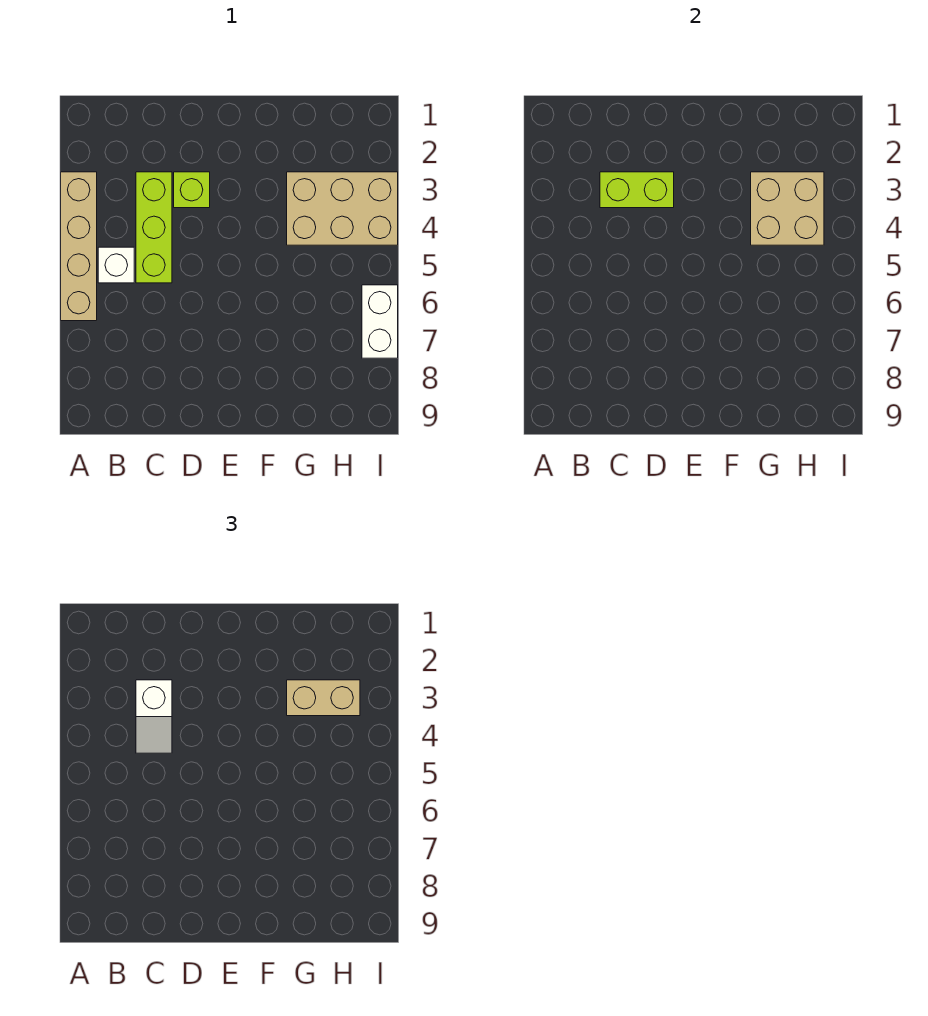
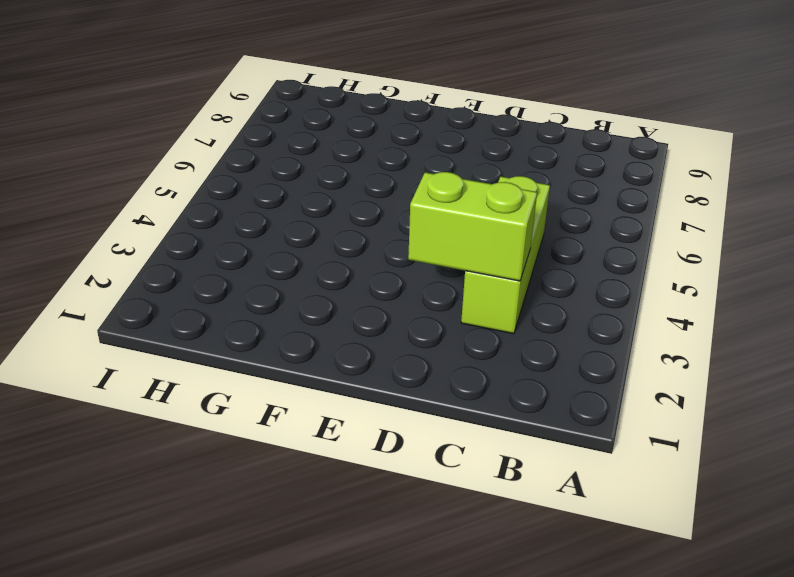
none -> tan brick A3:A6 level 1
none -> white brick B5 level 1

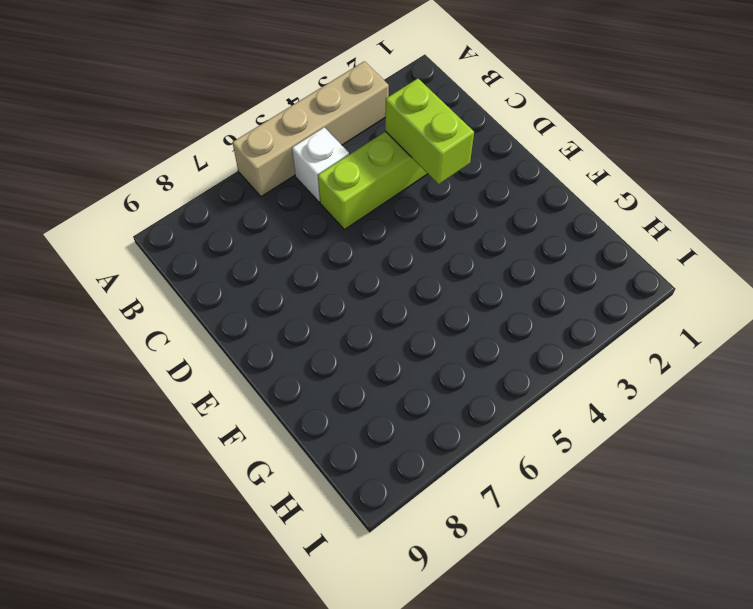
none -> lime brick D3 level 1
none -> tan brick G3:I4 level 1

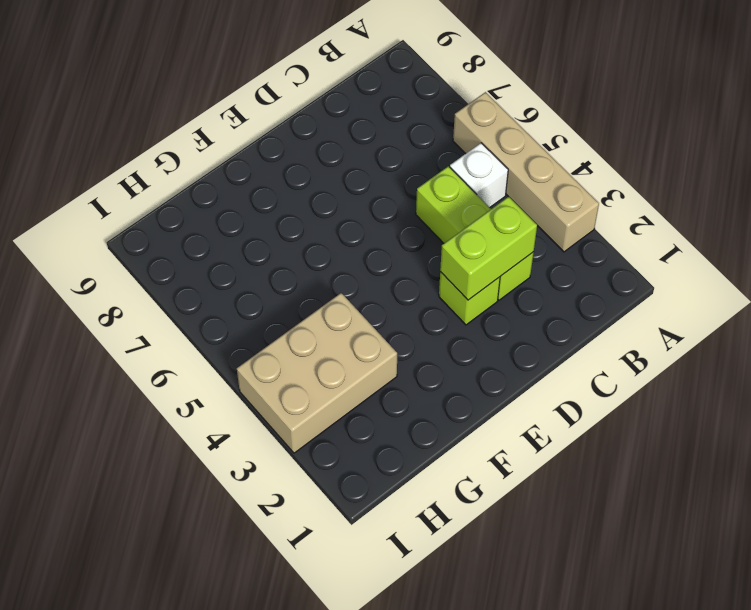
none -> white brick I6:I7 level 1
none -> tan brick G3:H4 level 2

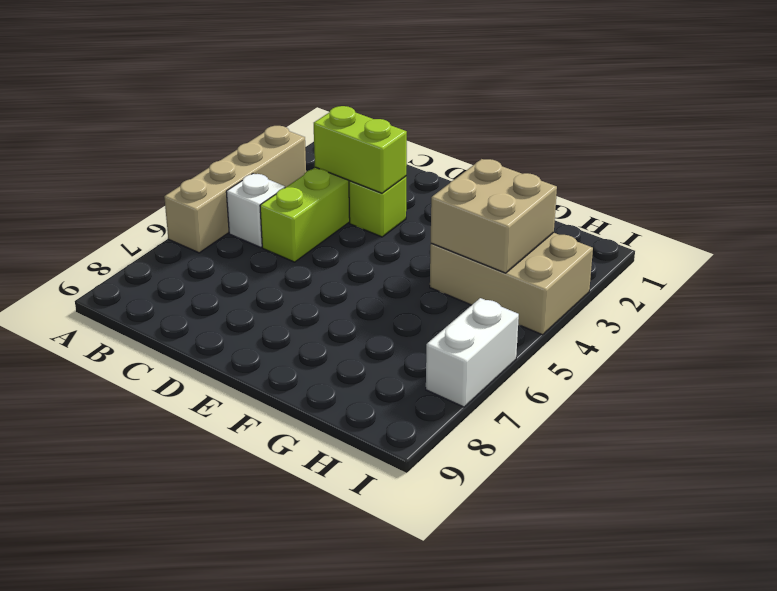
none -> white slope C3:C4 level 3 top 3
none -> tan brick G3:H3 level 3

